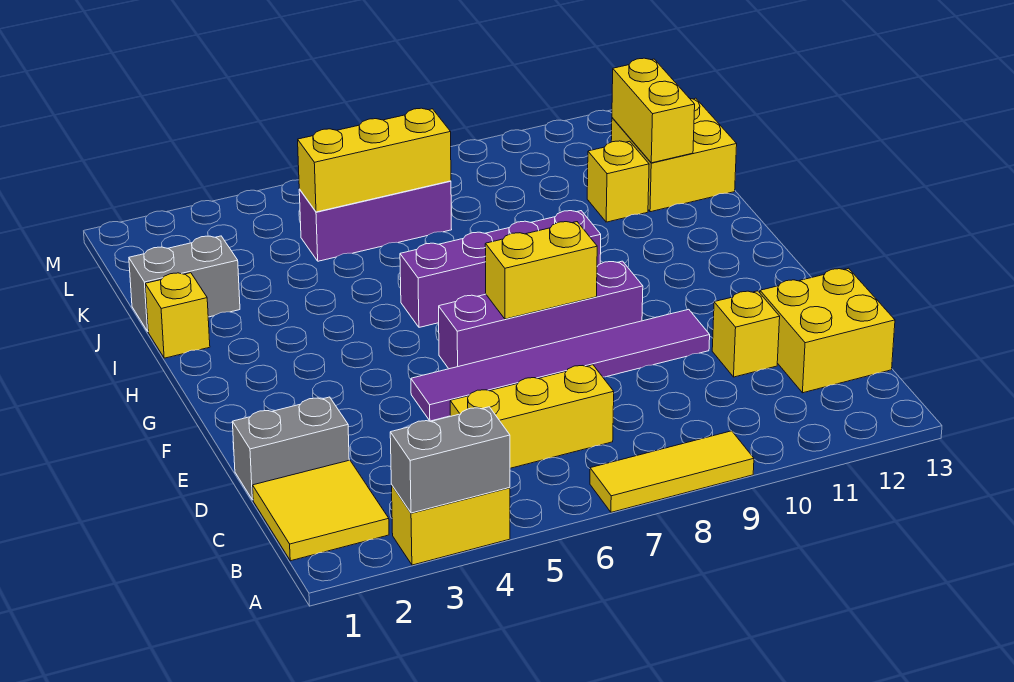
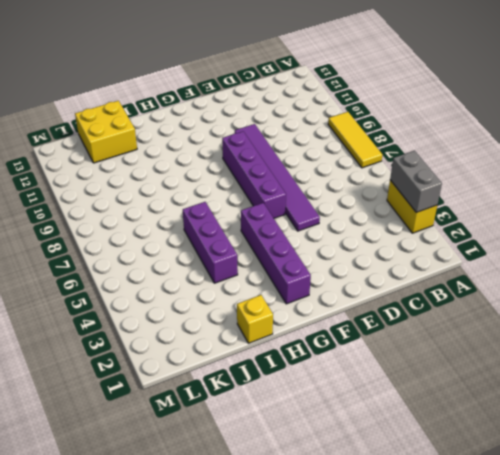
purple brick G2:G5 level 1 -> purple brick H6:H9 level 1
purple brick I4:I6 level 1 -> purple brick K5:K7 level 1
none -> yellow tile B1:C2 level 1
none -> yellow brick C5:C7 level 1
none -> yellow brick C12:D13 level 1

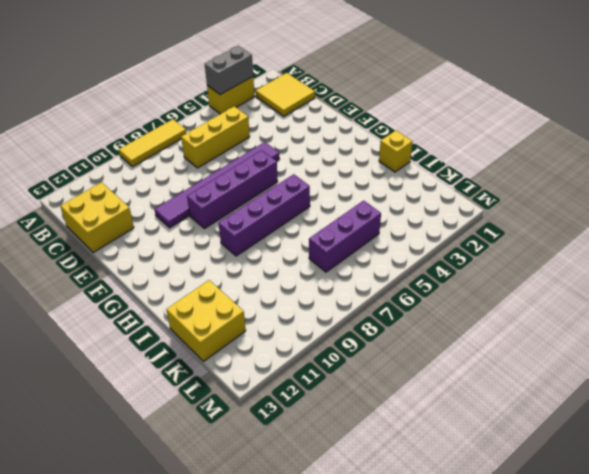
none -> grey brick D1:D2 level 1
none -> yellow brick D11 level 1
none -> grey brick J1:J2 level 1

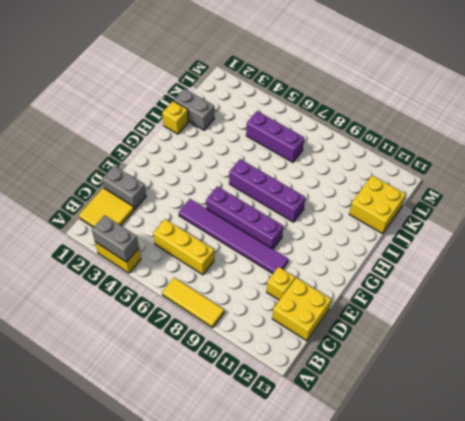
none -> yellow brick J11 level 1
none -> yellow brick F7:F8 level 2
none -> yellow brick J12:K12 level 2

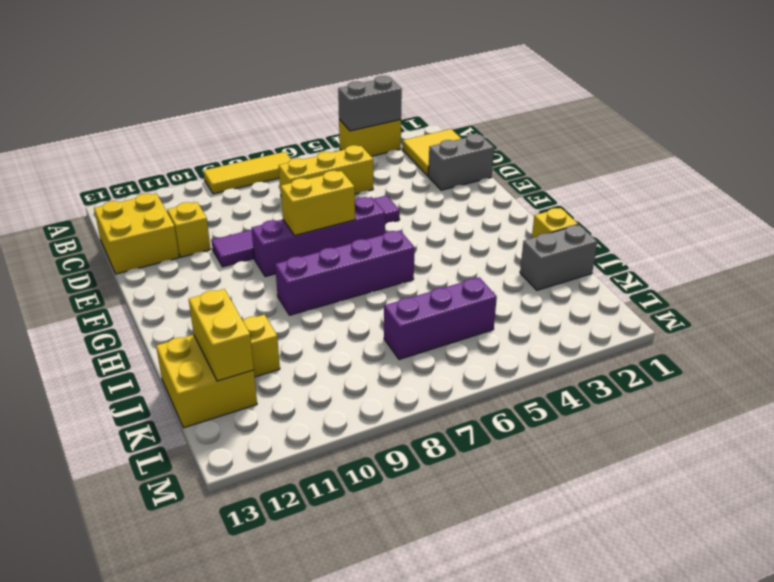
none -> yellow brick K5:K7 level 2

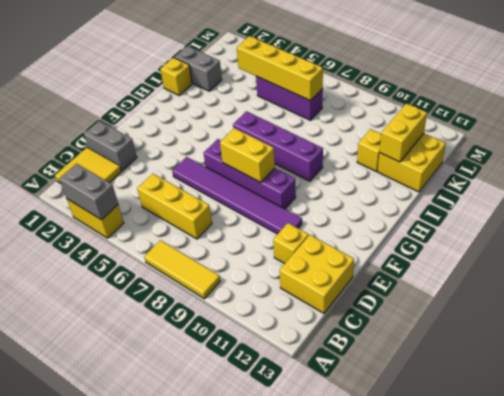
yellow brick K4:K7 level 2 -> yellow brick K5:K7 level 2

